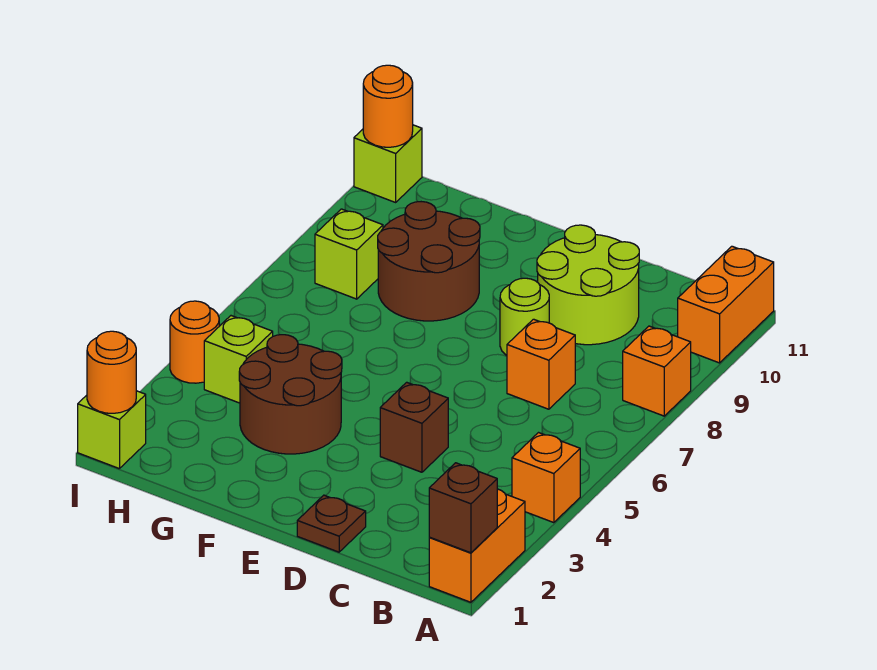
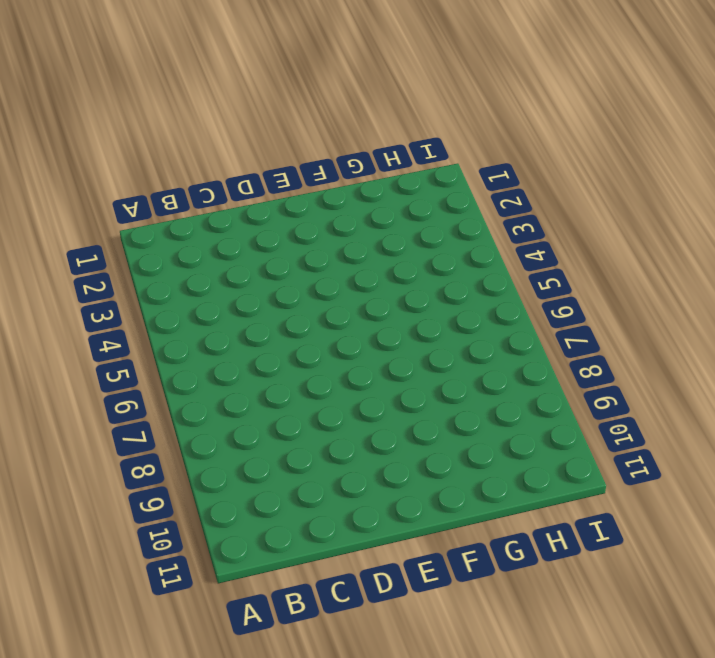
none -> orange brick A1:A2 level 1
none -> orange brick A4 level 1
none -> orange brick A8 level 1

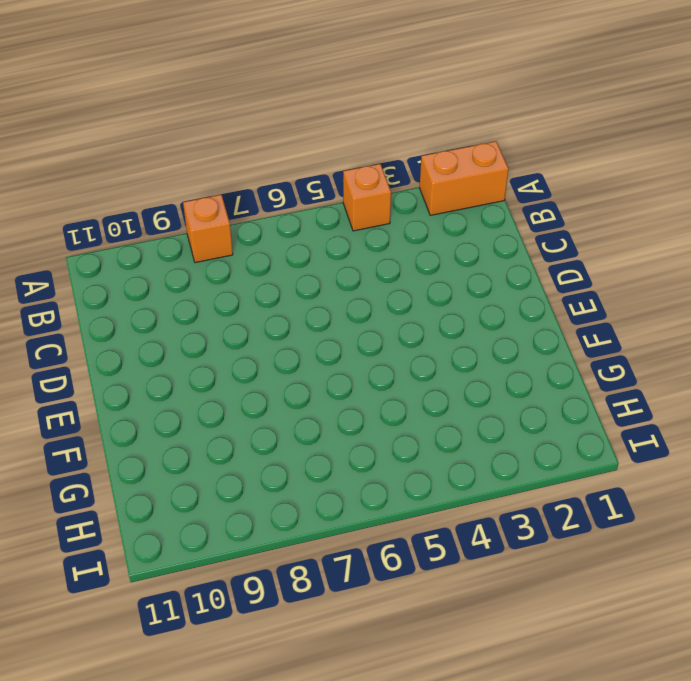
none -> orange brick A10:A11 level 1
none -> orange brick C7 level 1
none -> lime round brick C9:D10 level 1

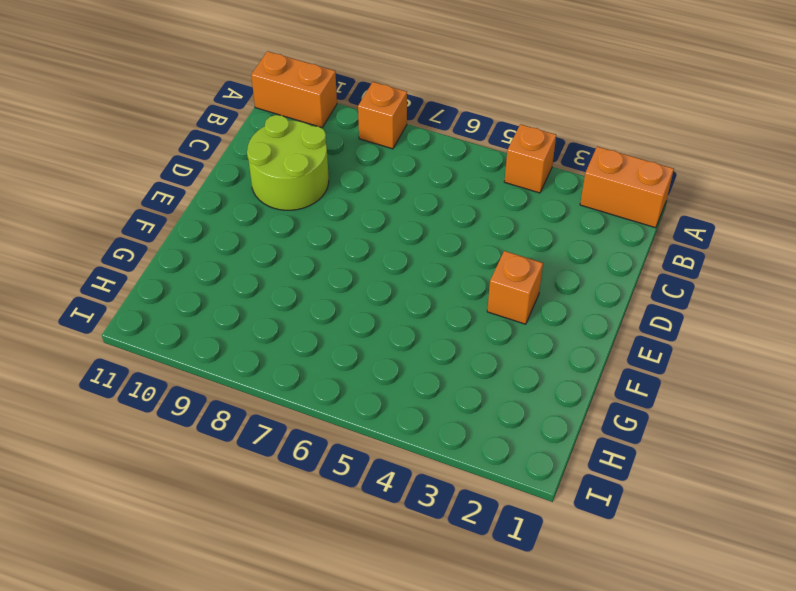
orange brick E3 level 1 -> orange brick C7 level 1
none -> brown plate D1 level 1
none -> brown brick D4 level 1
none -> lime round brick D8 level 1

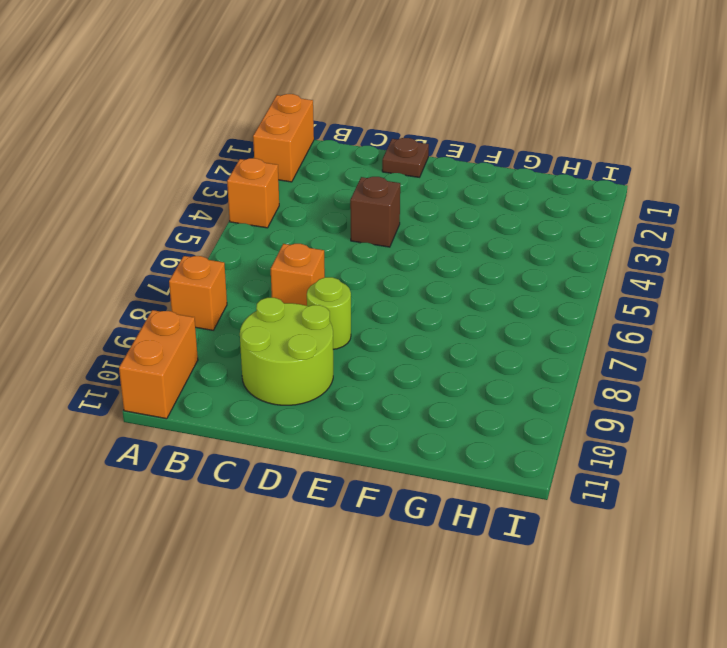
none -> brown round brick F3:G4 level 1
none -> brown round brick F8:G9 level 1
none -> lime brick H4 level 1

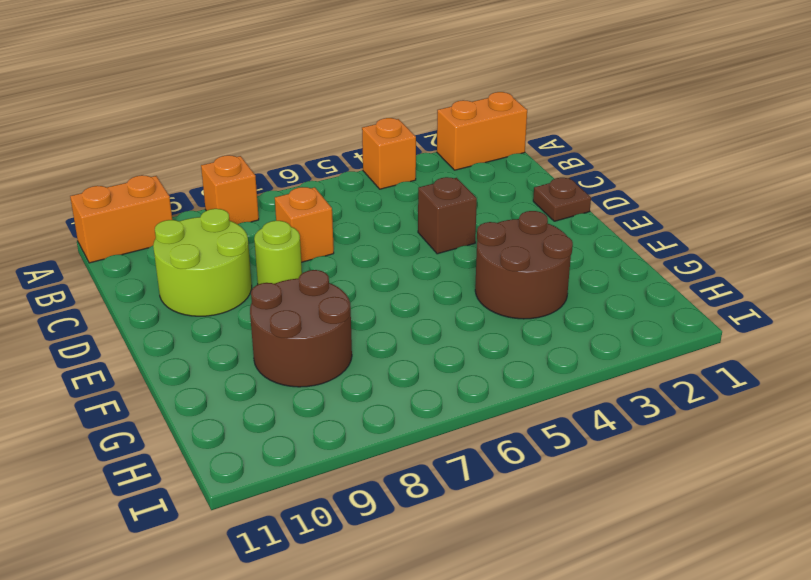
none -> lime brick H4 level 1
none -> lime brick H8 level 1
none -> lime brick I1 level 1

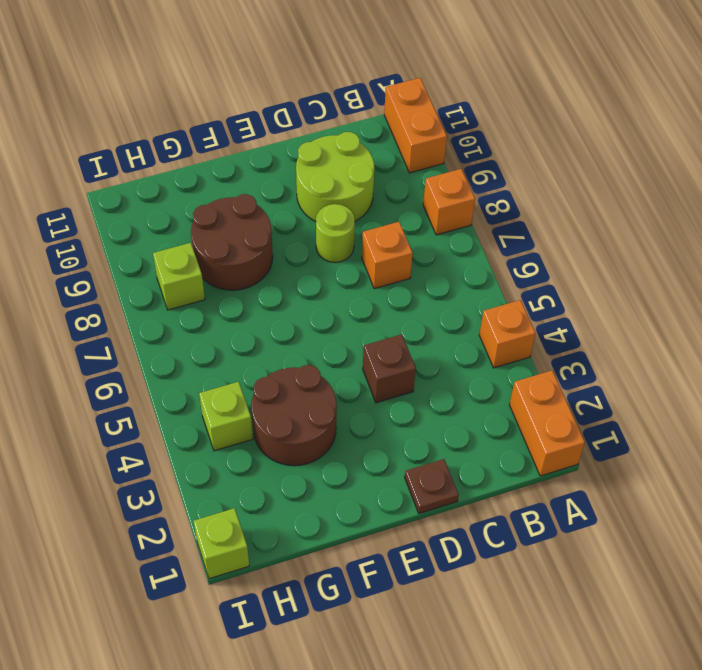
none -> orange round brick I4 level 1
none -> lime brick I11 level 1
none -> brown brick A1 level 2

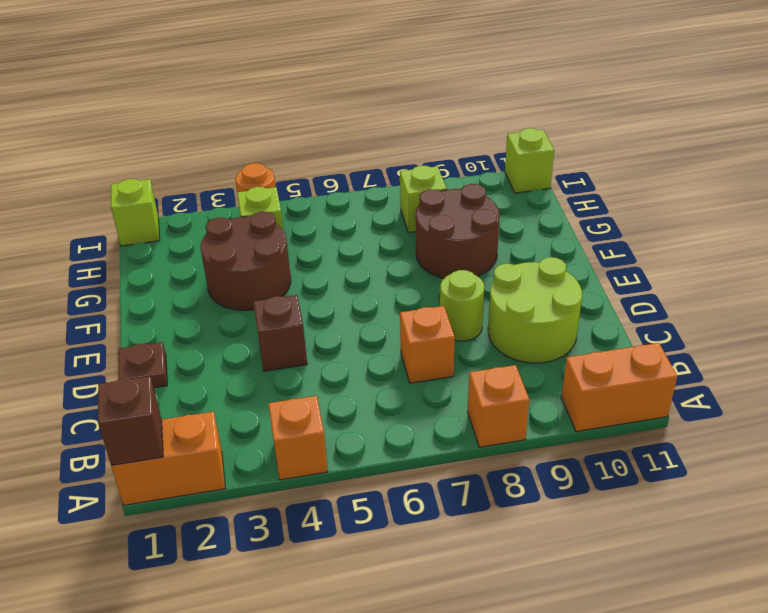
none -> orange round brick I1 level 2
none -> orange round brick I11 level 2

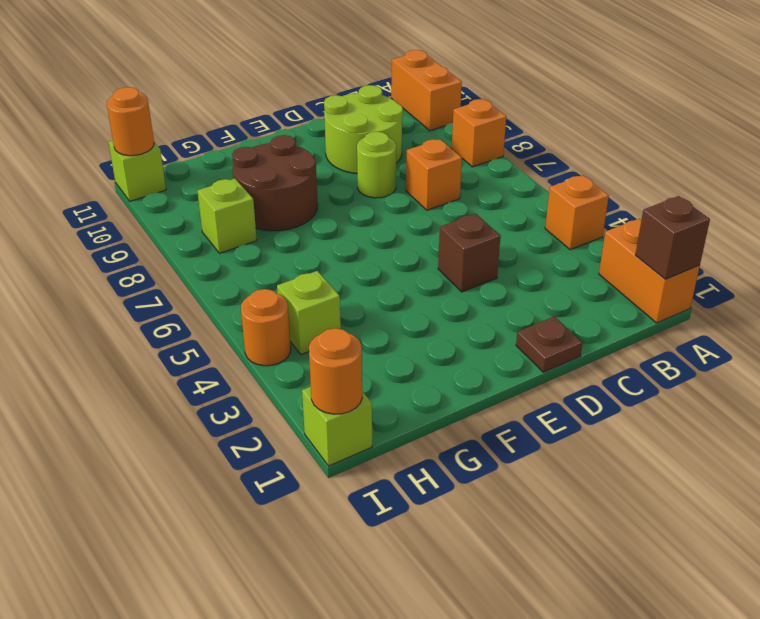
none -> brown round brick F3:G4 level 1

